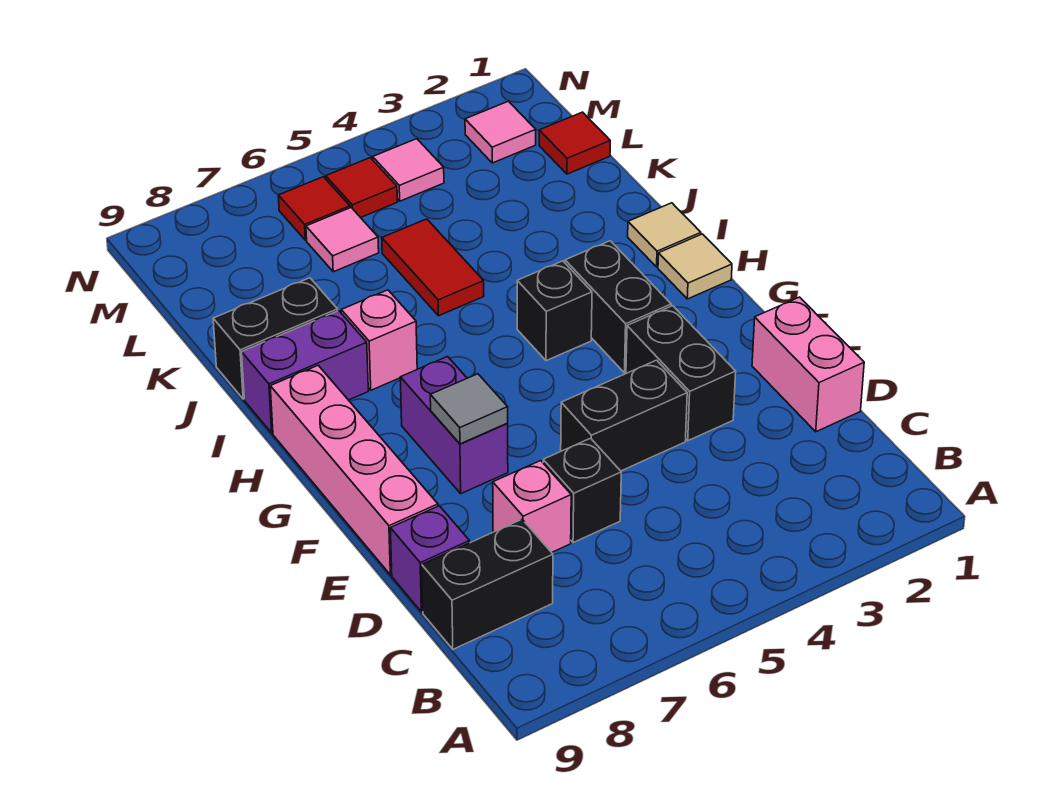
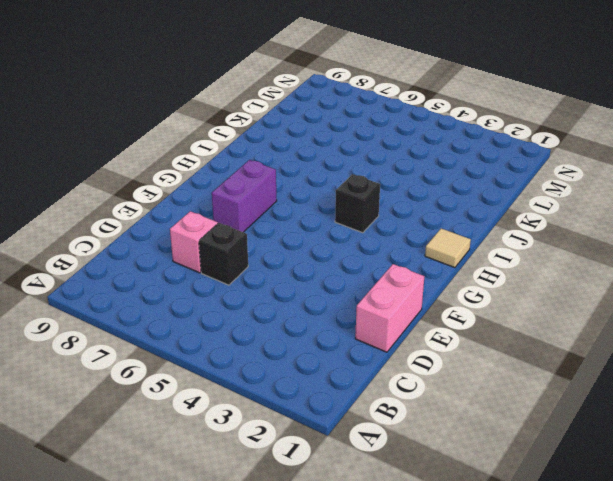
none -> black brick C8:C9 level 1
none -> purple brick D9 level 1
none -> black brick E3:F3 level 1

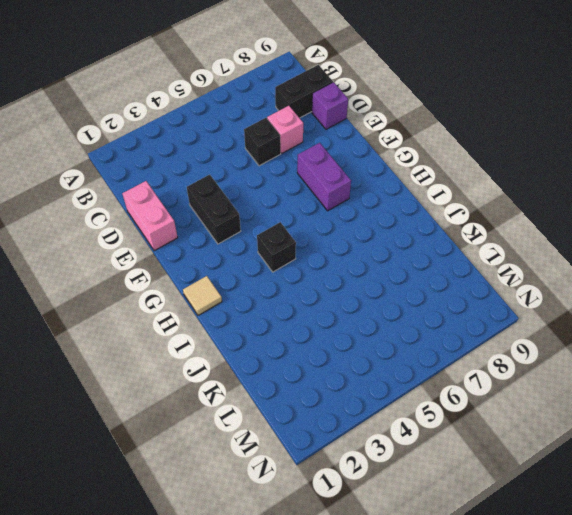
none -> black brick E4:E5 level 1
none -> pink brick E9:H9 level 1
none -> black brick G3:H3 level 1

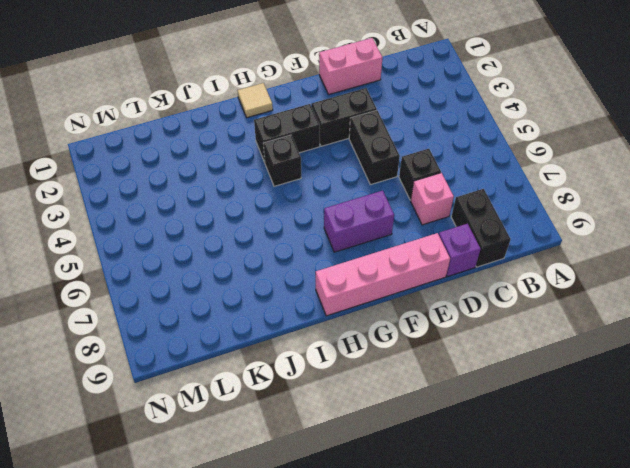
none -> tan tile I1 level 1
none -> pink brick I7 level 1
none -> purple brick I8:I9 level 1

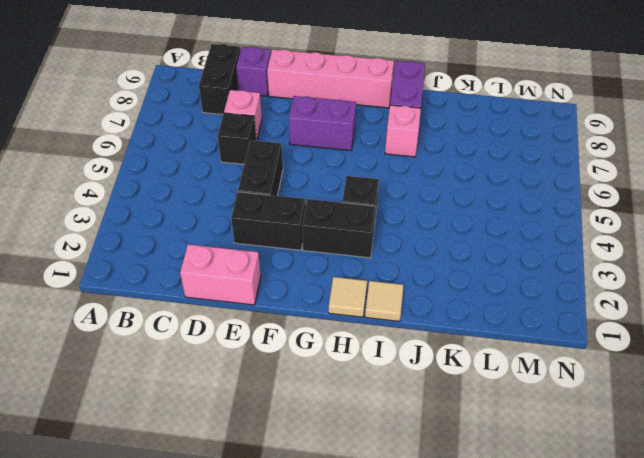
none -> red tile J5:K5 level 1
none -> black brick J8:J9 level 1
none -> red tile L1 level 1

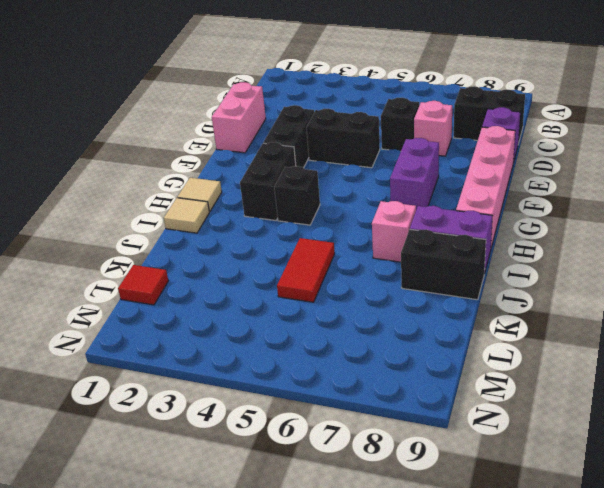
none -> pink tile L6 level 1
none -> pink tile M2 level 1
none -> pink tile M4 level 1

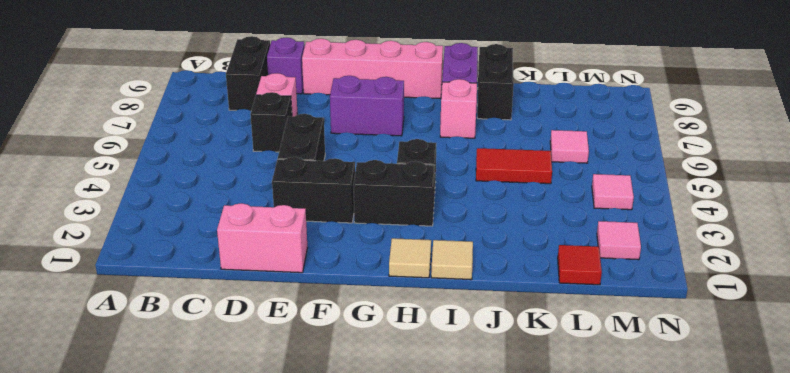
none -> red tile M5 level 1
none -> red tile M6 level 1
none -> grey tile F7 level 2

